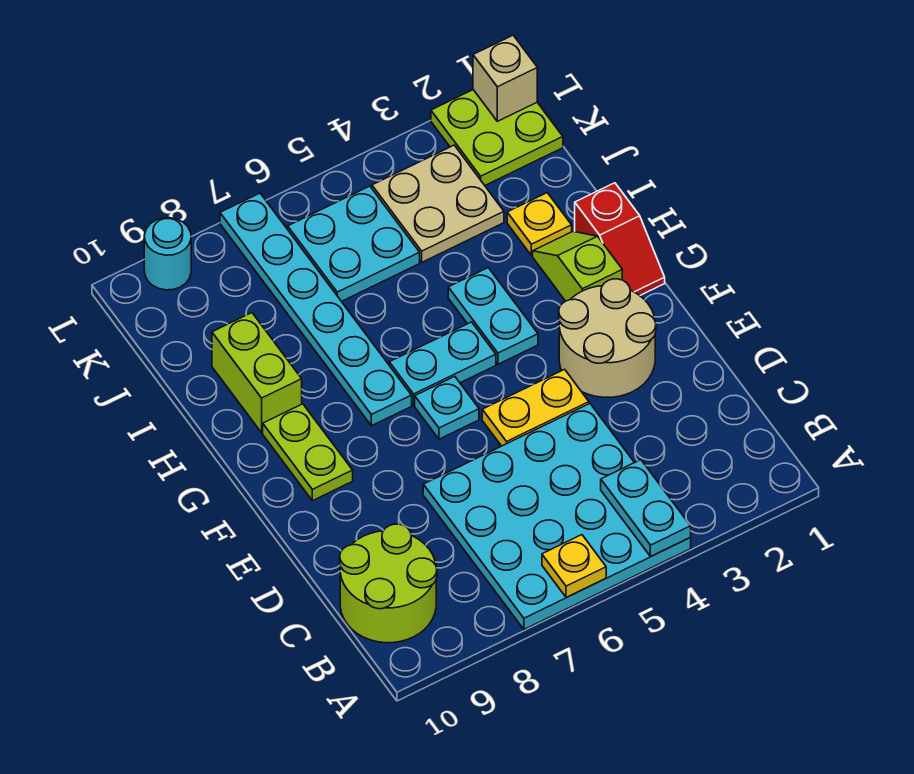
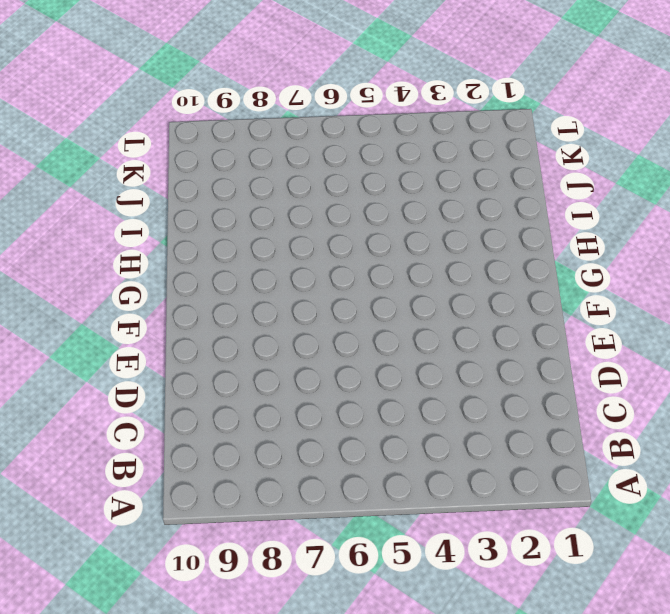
none -> cyan plate A4:D7 level 1
none -> lime round brick B9:C10 level 1
none -> tan round brick E2:F3 level 1

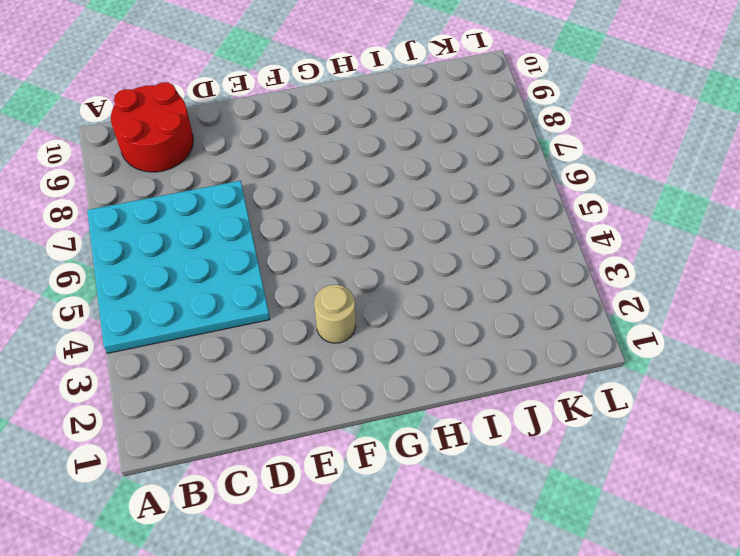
red round brick B9:C10 level 1 -> lime round brick B9:C10 level 1
tan round brick F3 level 1 -> tan round brick E2:F3 level 1
none -> yellow plate E4:E5 level 1
none -> cyan plate F6 level 1
none -> lime plate F9:G9 level 1

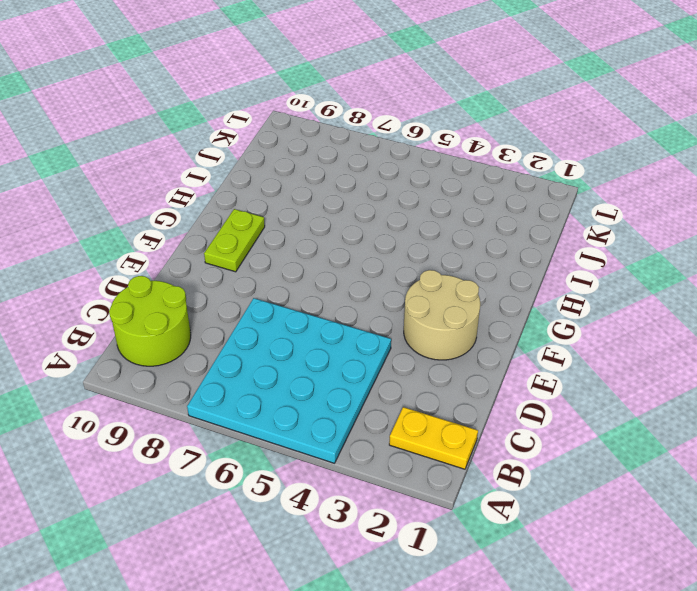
yellow plate B1:B2 level 1 -> yellow plate E4:E5 level 1
none -> cyan plate F6 level 1
none -> red slope G1:H1 level 1 top H
none -> lime slope G2:H2 level 1 top G

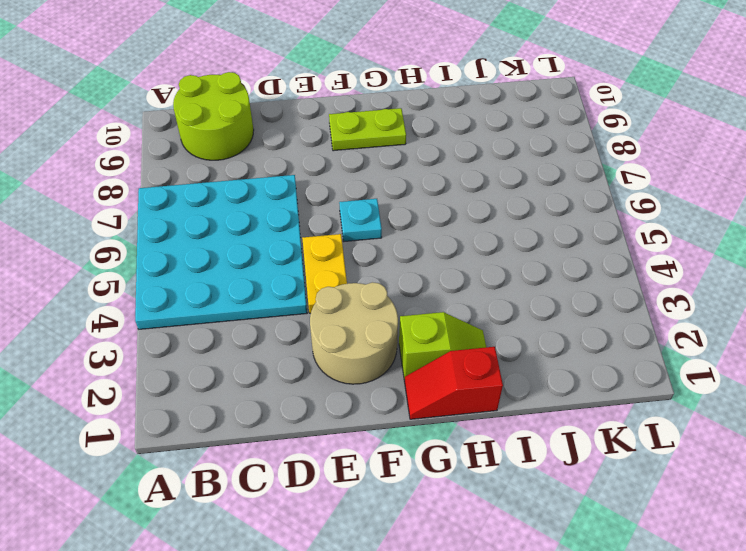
none -> cyan plate G4:H4 level 1
none -> cyan plate G5:G6 level 1
none -> cyan plate G7:L7 level 1

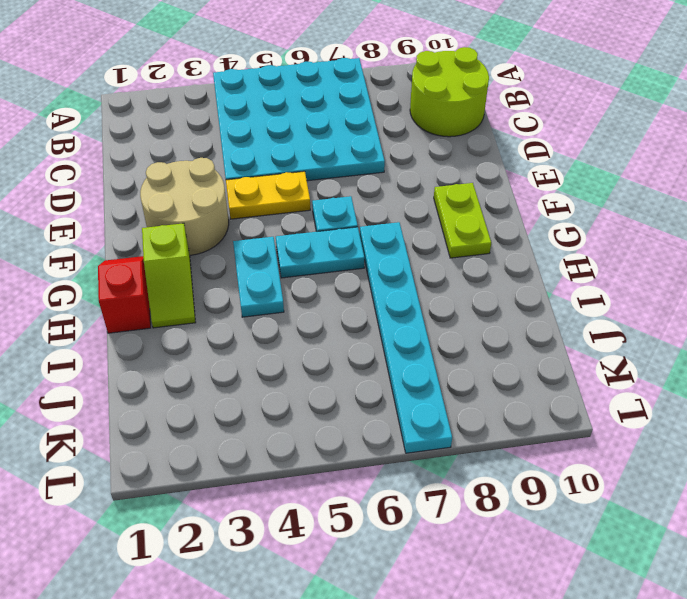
none -> lime brick H9:I9 level 1
none -> yellow plate I2 level 1
none -> tan plate J3:K4 level 1

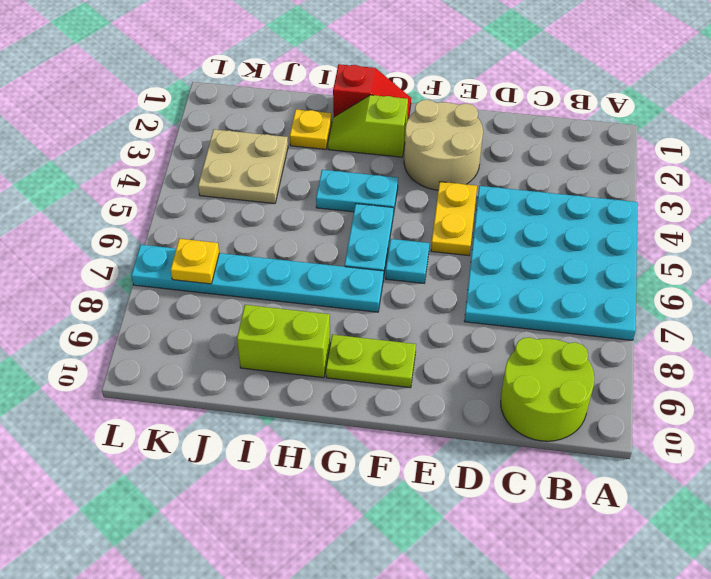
yellow plate K7 level 2 -> yellow plate A6 level 2
none -> cyan plate J5:K6 level 1
none -> lime plate K1:L2 level 1
none -> cyan round brick L9 level 1

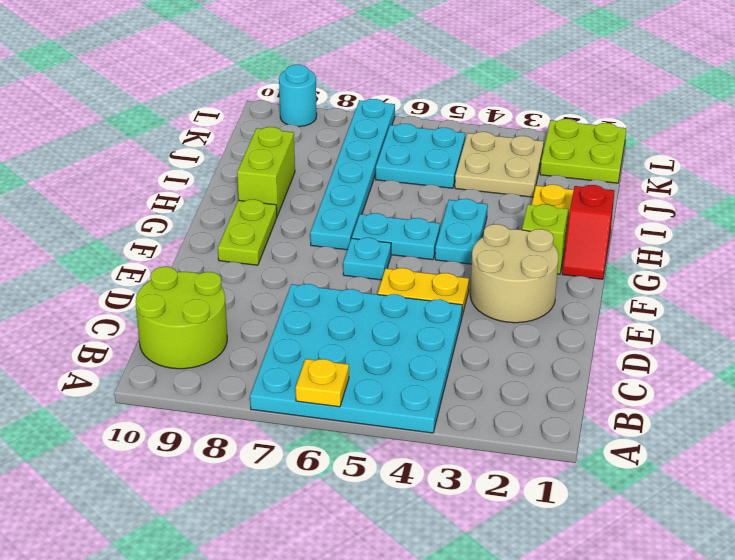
none -> cyan plate A4:B4 level 2
none -> tan brick L1 level 2

